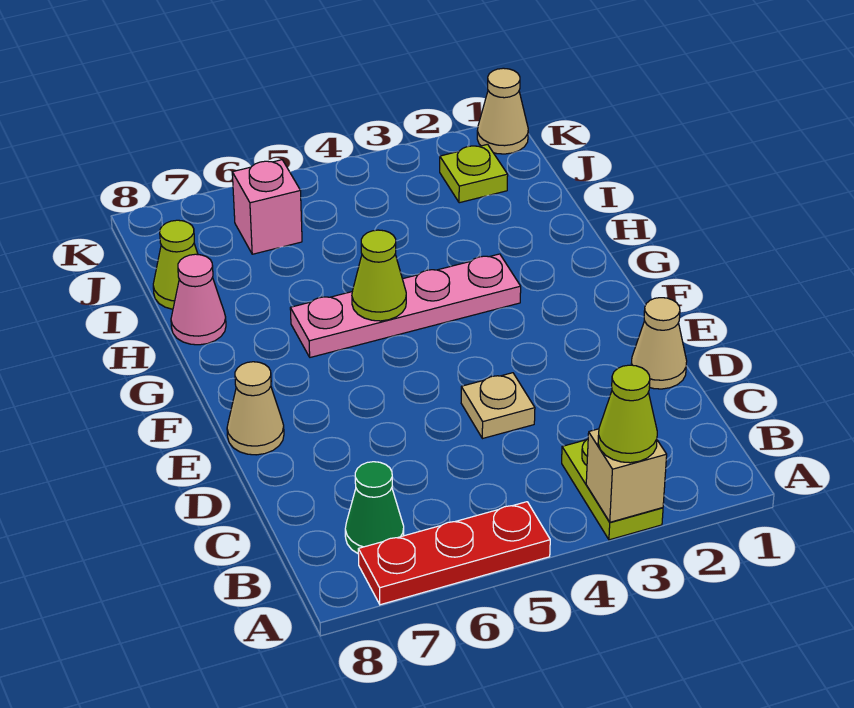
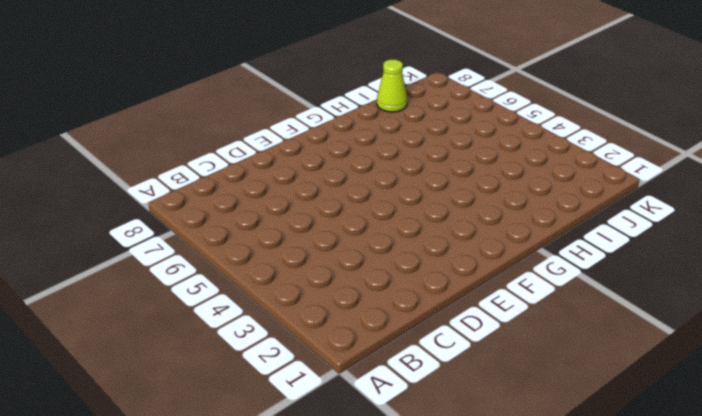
none -> lime plate A3:B3 level 1
none -> red plate A5:A7 level 1
none -> green cone B7 level 1

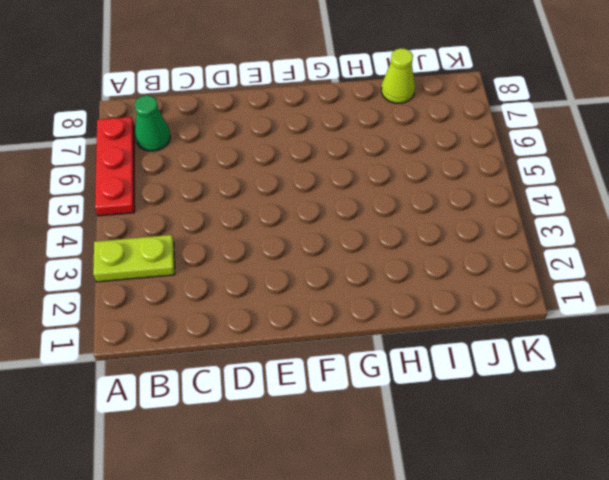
none -> tan cone D1 level 1
none -> tan plate D4 level 1
none -> tan cone E8 level 1

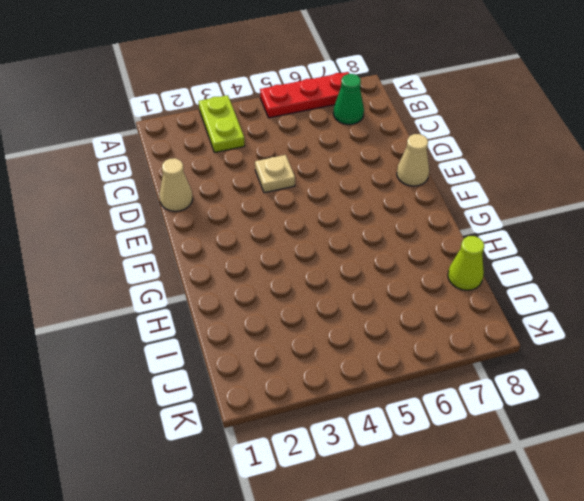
none -> pink plate G3:G6 level 1
none -> pink cone H8 level 1
none -> lime plate J2 level 1

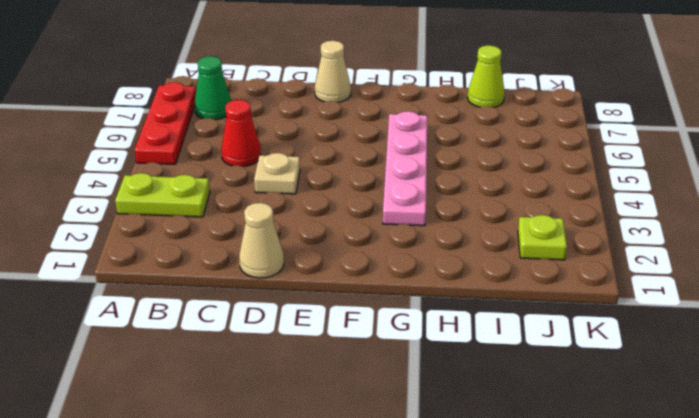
red cone C5 level 1 -> none
none -> pink cone H8 level 1
none -> pink brick J6 level 1
none -> tan cone K1 level 1

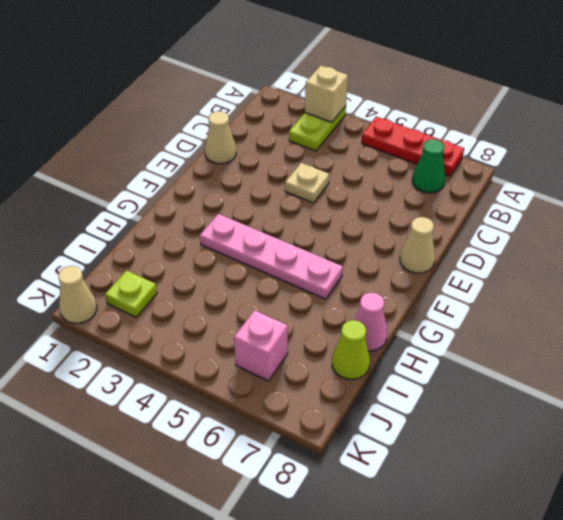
none -> lime cone G5 level 2
none -> lime cone A3 level 3

